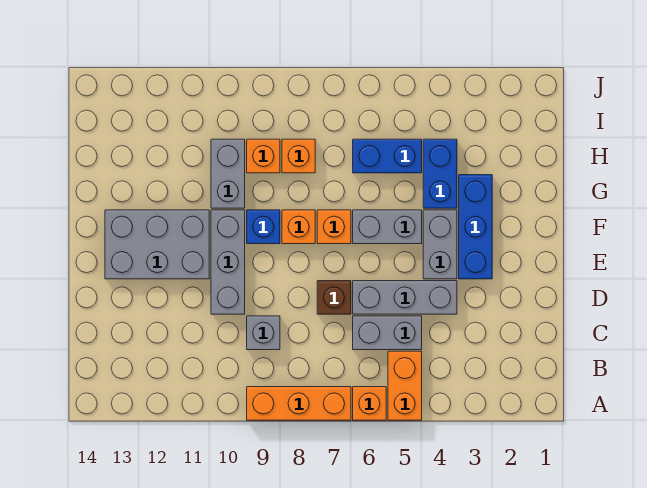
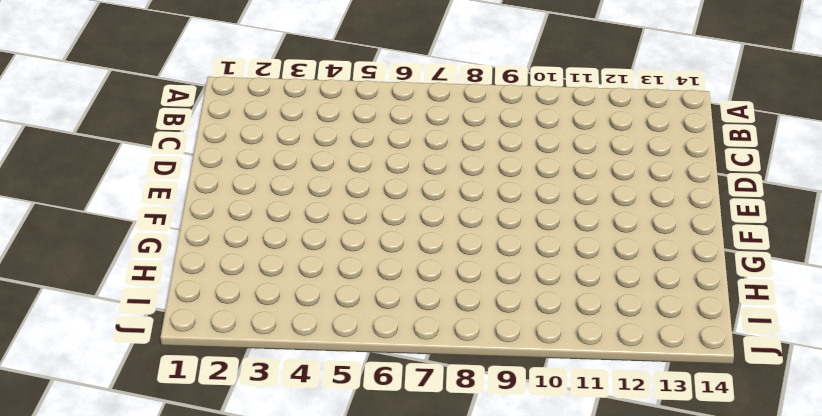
none -> orange brick A5:B5 level 1
none -> orange brick A6 level 1
none -> orange brick A7:A9 level 1

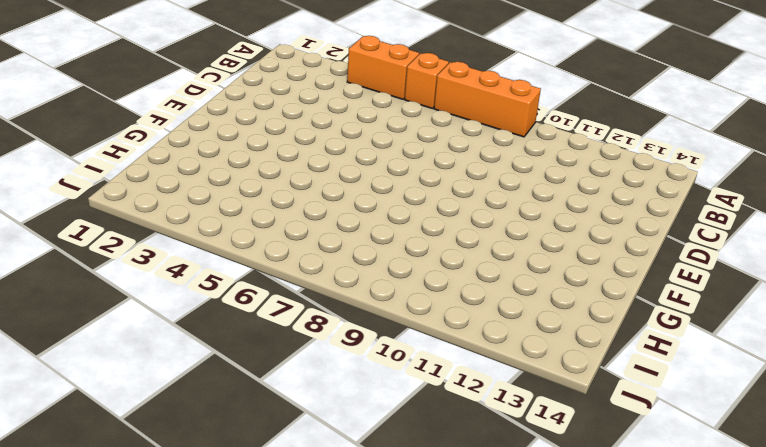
orange brick A4:A5 level 1 -> orange brick A5:B5 level 1
none -> grey brick C5:C6 level 1
none -> grey brick C9 level 1
none -> grey brick D4:D6 level 1

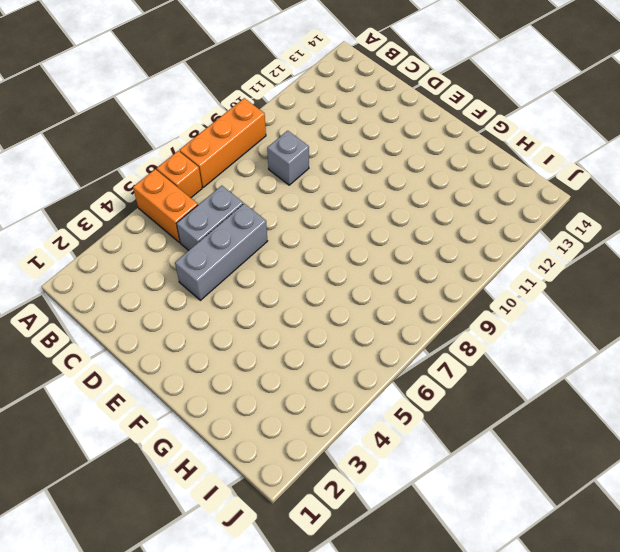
none -> brown brick D7 level 1
none -> grey brick D10:F10 level 1
none -> blue brick E3:G3 level 1

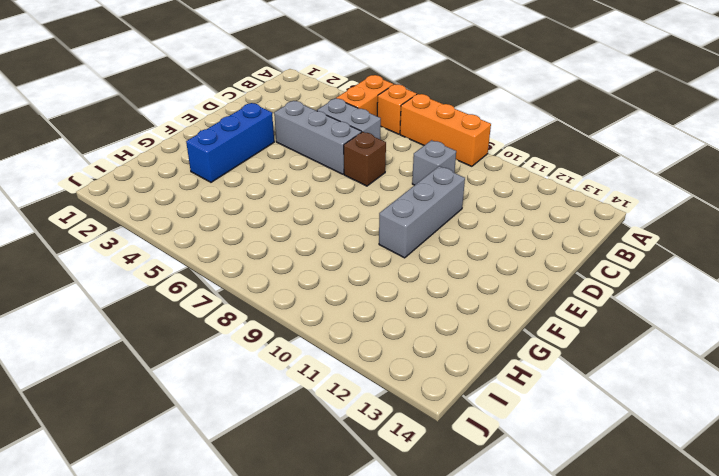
none -> grey brick E4:F4 level 1
none -> grey brick E11:F13 level 1
none -> grey brick F5:F6 level 1

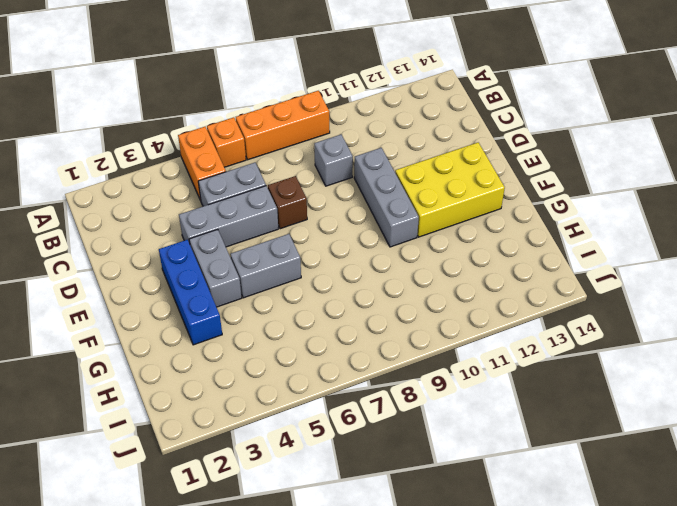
yellow brick E11:F13 level 1 -> grey brick E11:F13 level 1
none -> orange brick F7 level 1
none -> orange brick F8 level 1
none -> blue brick F9 level 1

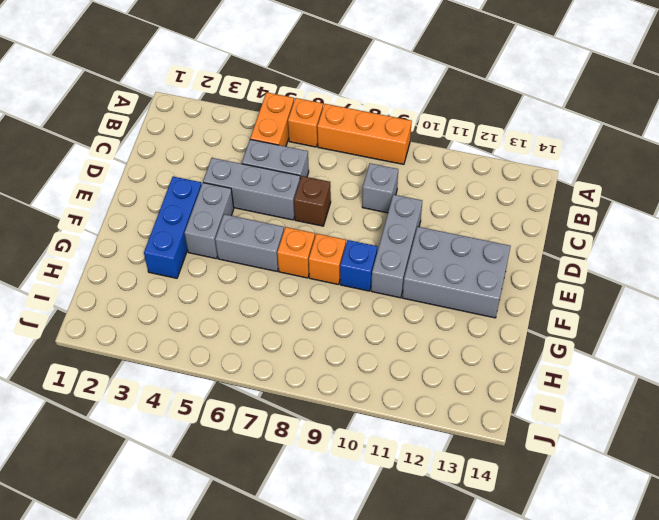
none -> blue brick G4:H4 level 1
none -> grey brick G10:H10 level 1
none -> blue brick H5:H6 level 1

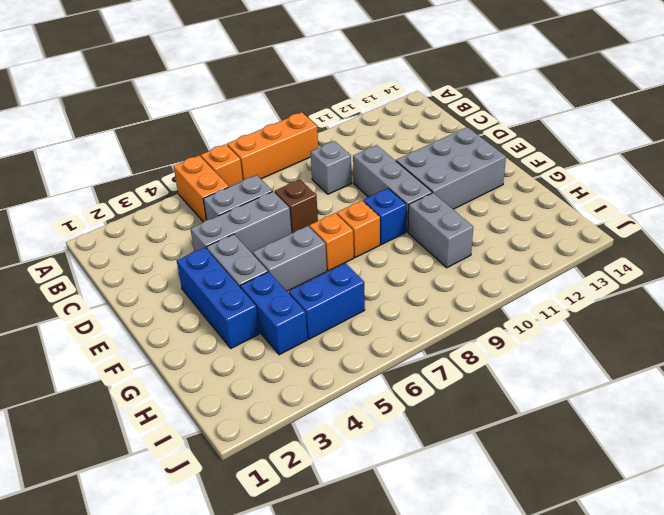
none -> orange brick H8 level 1
none -> orange brick H9 level 1

